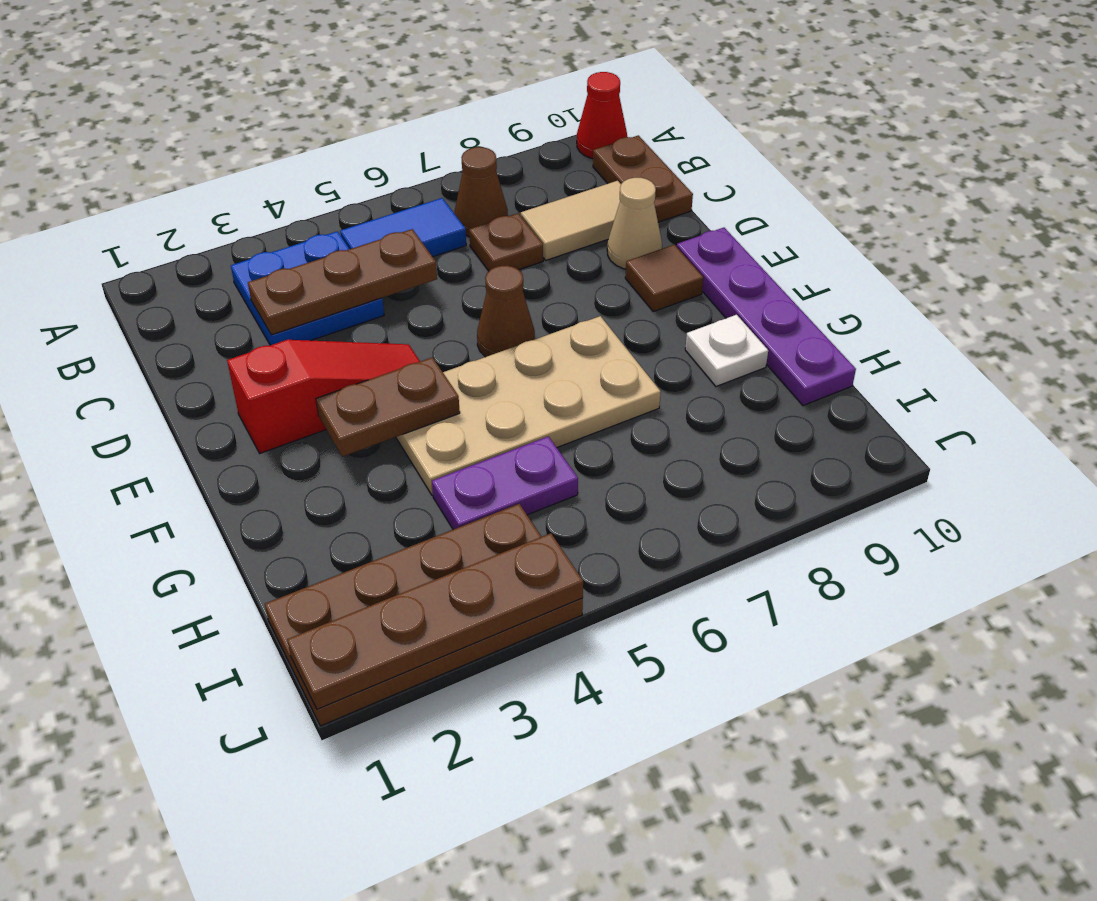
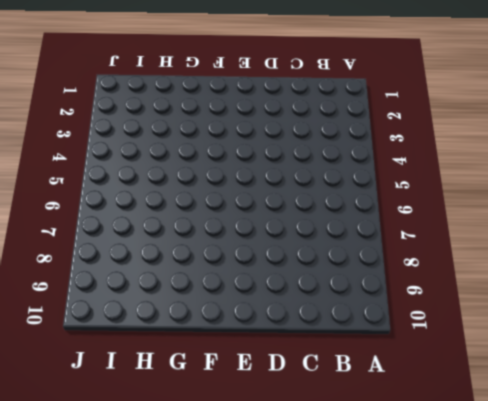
none -> red cone A10 level 1
none -> blue plate B3:C4 level 1
none -> blue tile B5:B6 level 1

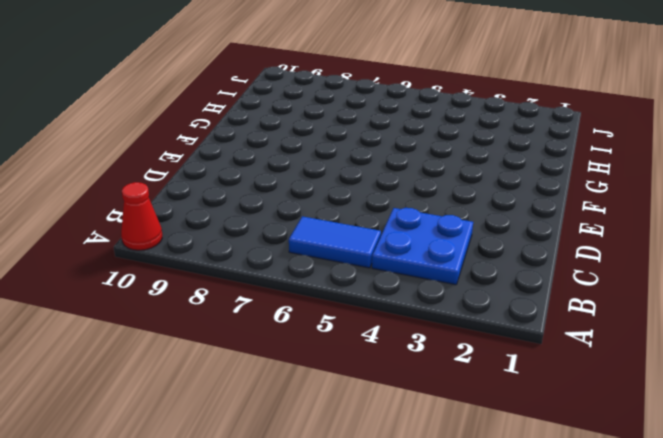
none -> brown cone B7 level 1
none -> brown plate B10:C10 level 1
none -> brown plate C7 level 1

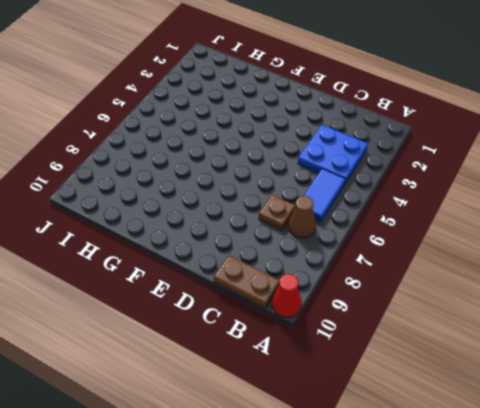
none -> tan tile C8:C9 level 1
none -> tan cone D9 level 1
none -> red slope E2:E4 level 1 top 2

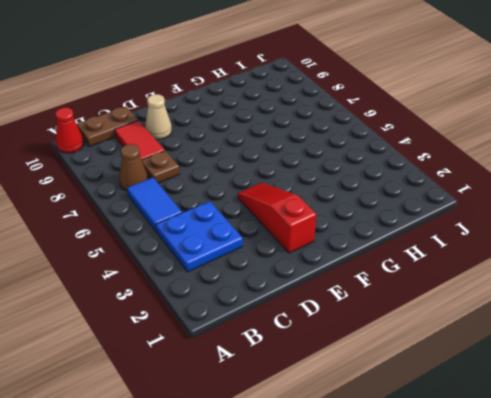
red tile C8:C9 level 1 -> tan tile C8:C9 level 1
none -> brown cone E6 level 1
none -> brown tile E9 level 1
none -> purple plate E10:H10 level 1

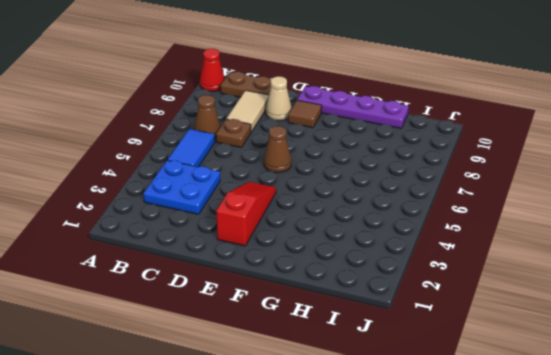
none -> tan plate F4:G7 level 1
none -> white plate G9 level 1
none -> purple plate H4:H5 level 1

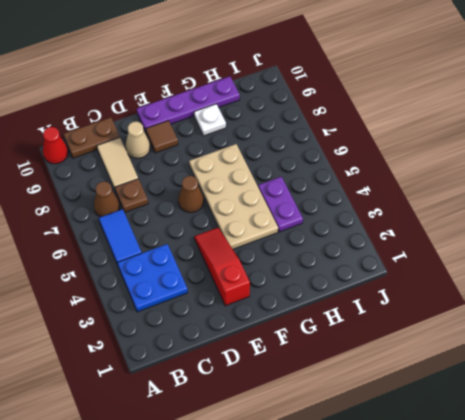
none -> brown plate I1:J4 level 1
none -> brown plate C3:C5 level 2
none -> brown plate F3:F4 level 2

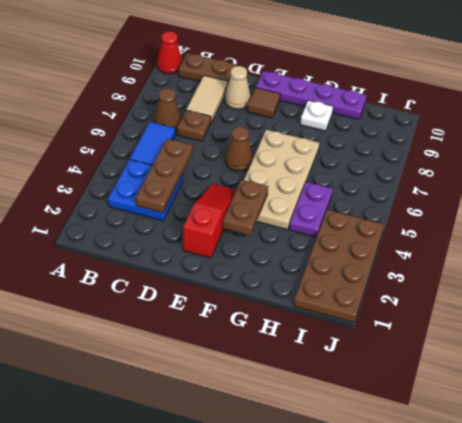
none -> brown plate J1:J4 level 2

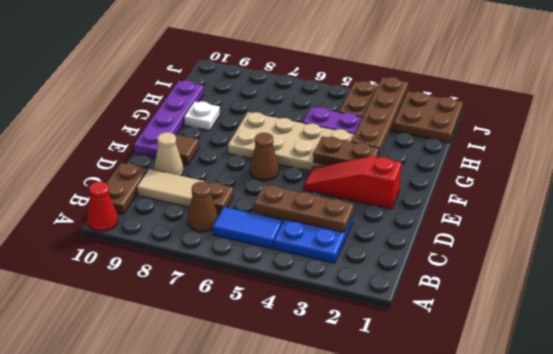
brown plate G3:J3 level 2 -> brown plate J1:J4 level 2

